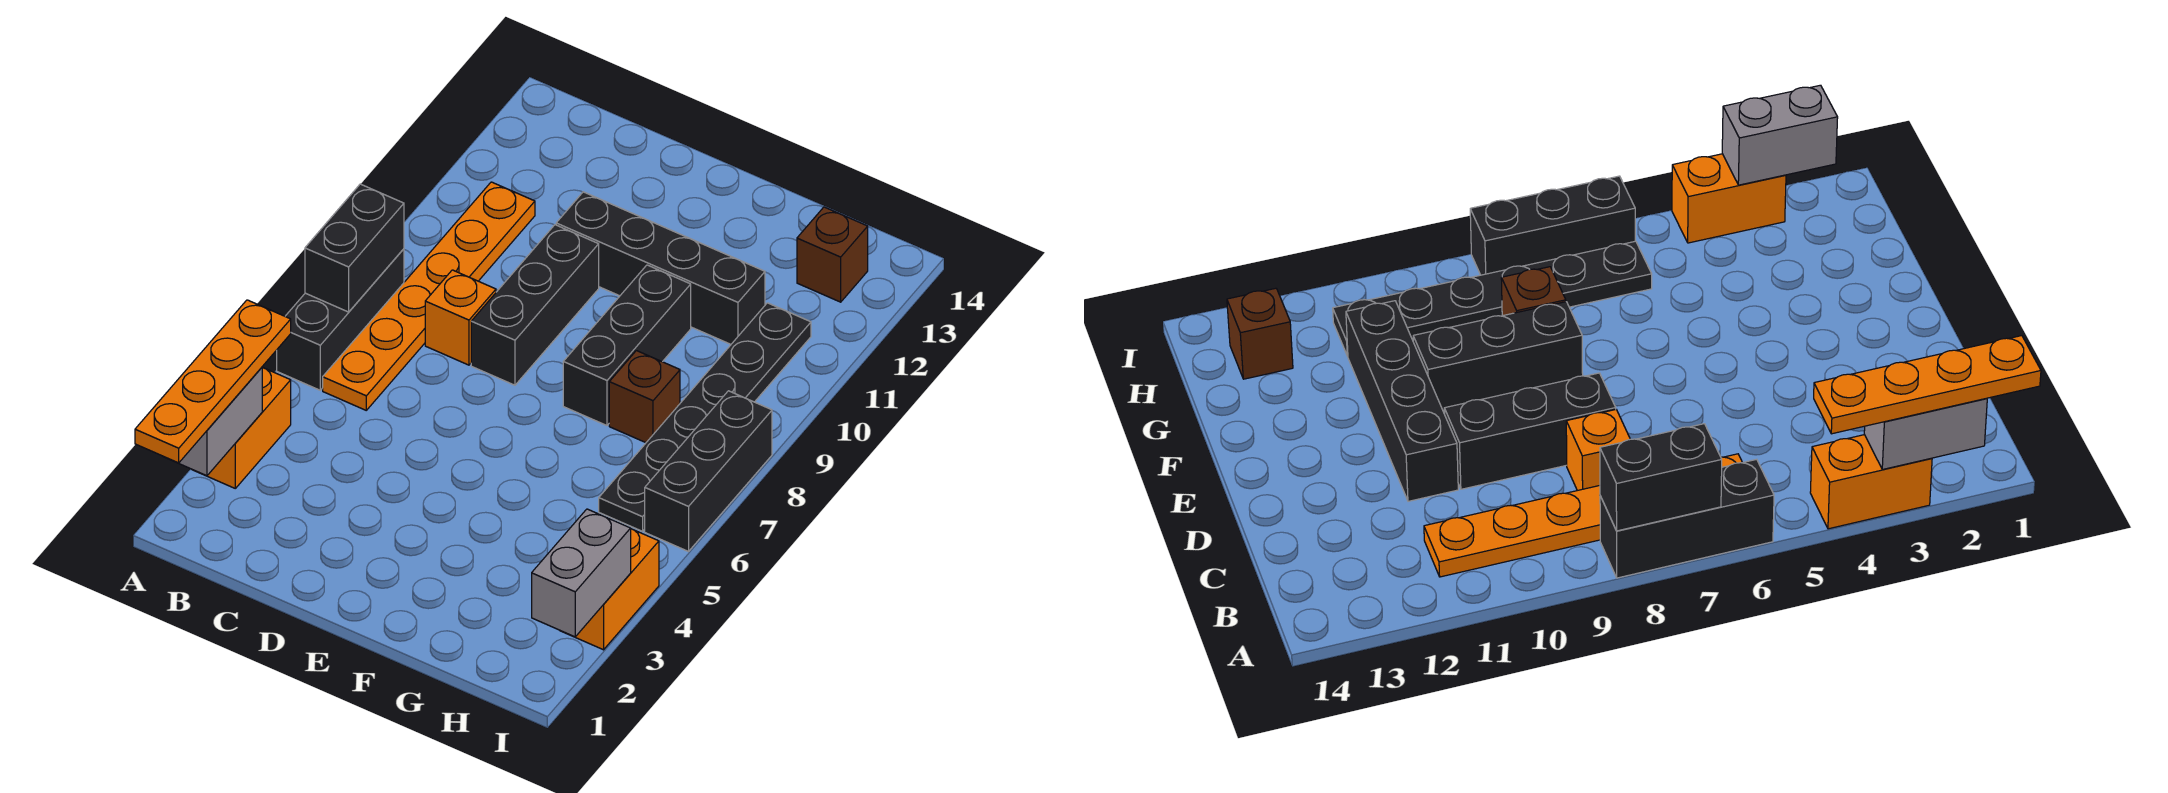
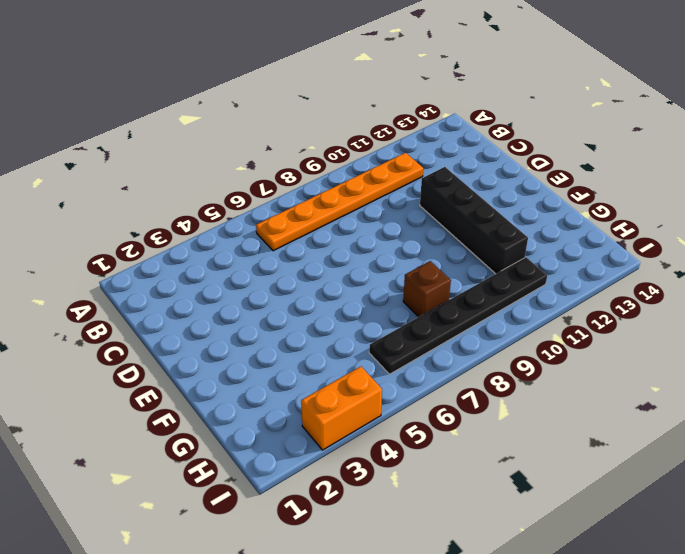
none -> orange brick A3:A4 level 1
none -> black brick A6:A8 level 1
none -> orange brick C8 level 1

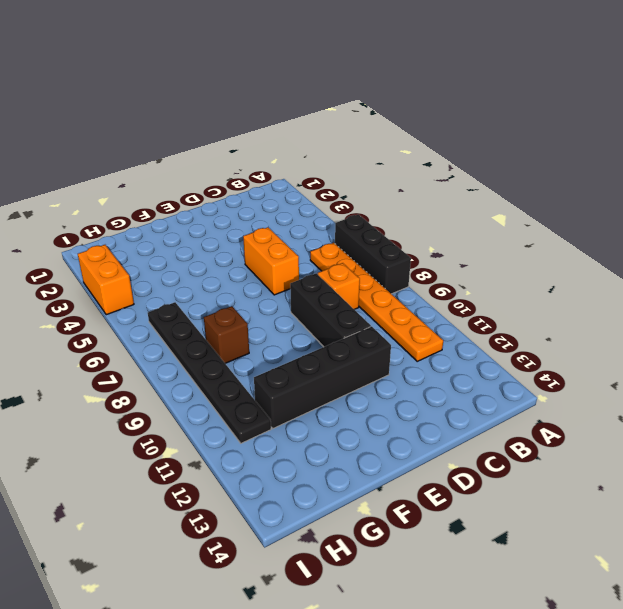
orange brick D5:D6 level 1 -> orange brick A3:A4 level 1
none -> black brick F8:F10 level 1
none -> brown brick H13 level 1
none -> black brick I6:I8 level 1

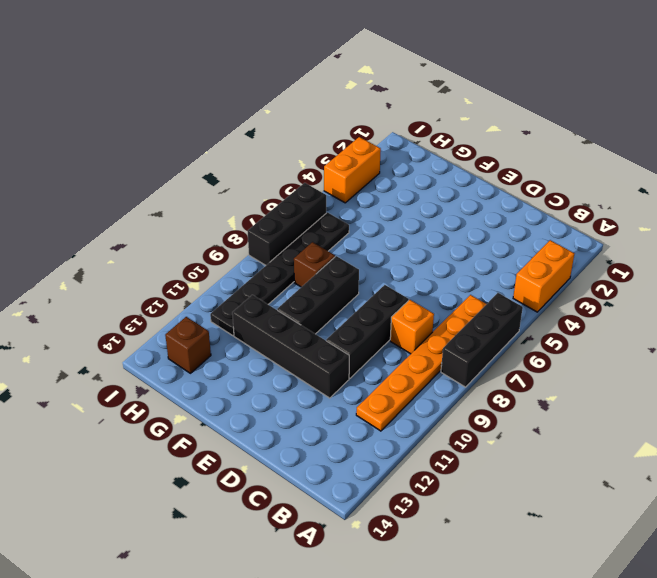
none -> grey brick A2:A3 level 2
none -> black brick A7:A8 level 2
none -> grey brick I2:I3 level 2

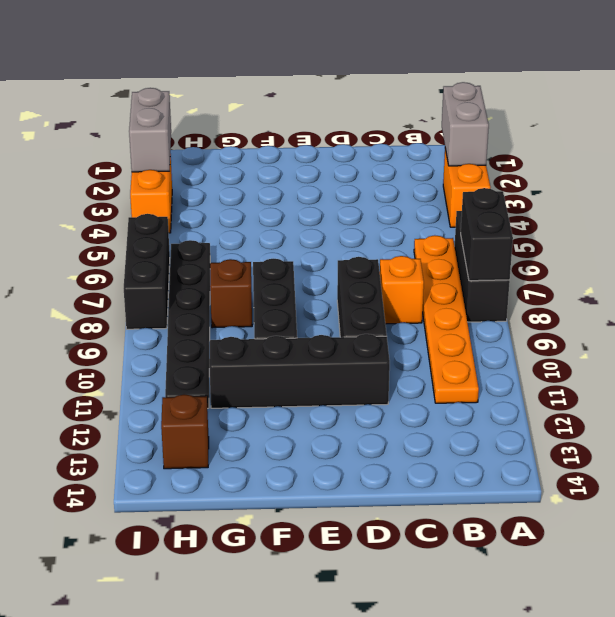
none -> orange plate A1:A4 level 3

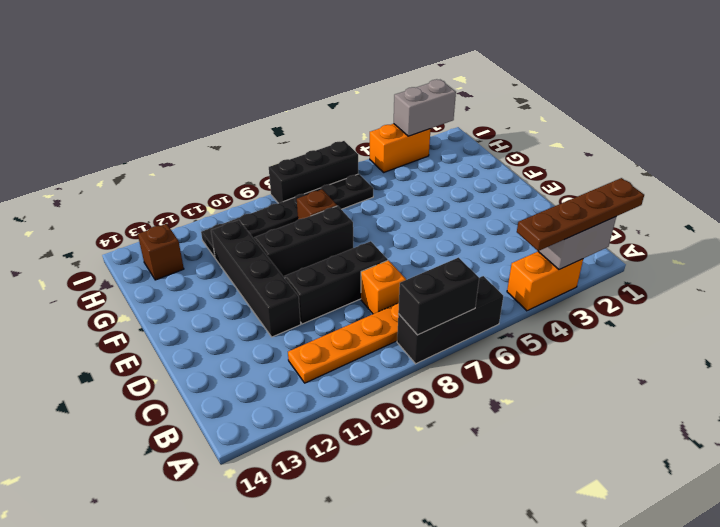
brown plate A1:A4 level 3 -> orange plate A1:A4 level 3

